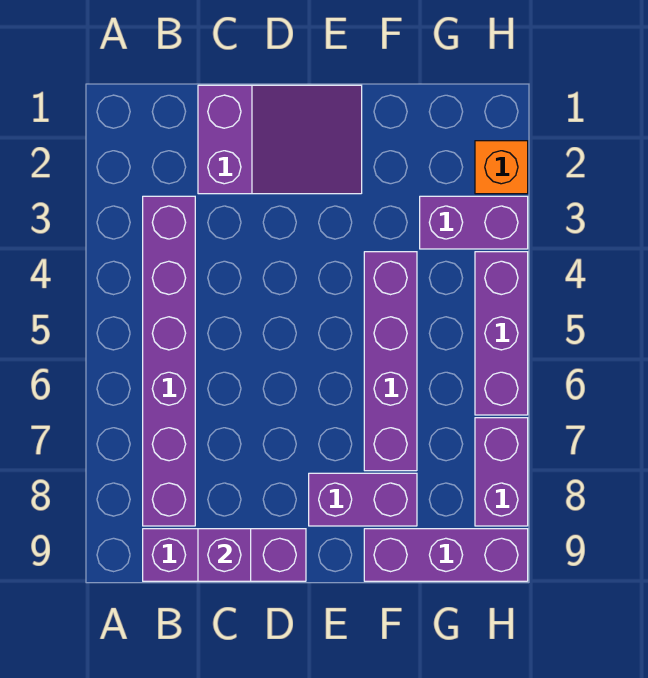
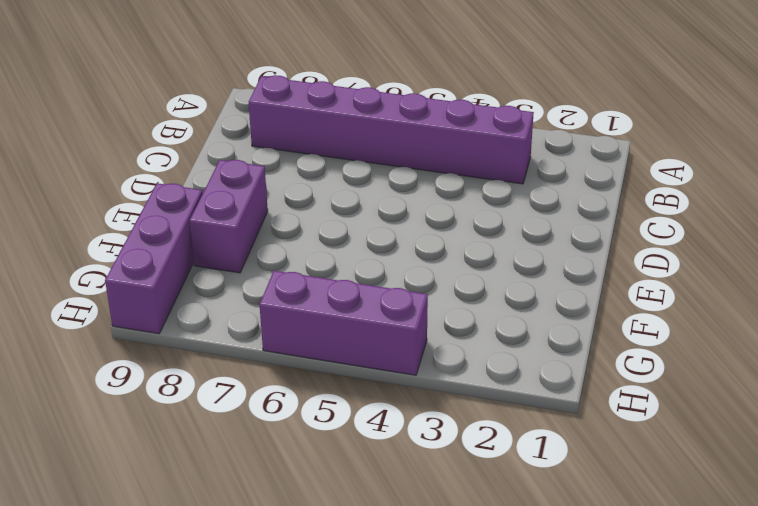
none -> purple brick B9:D9 level 1
none -> purple slope C1:E2 level 1 top C

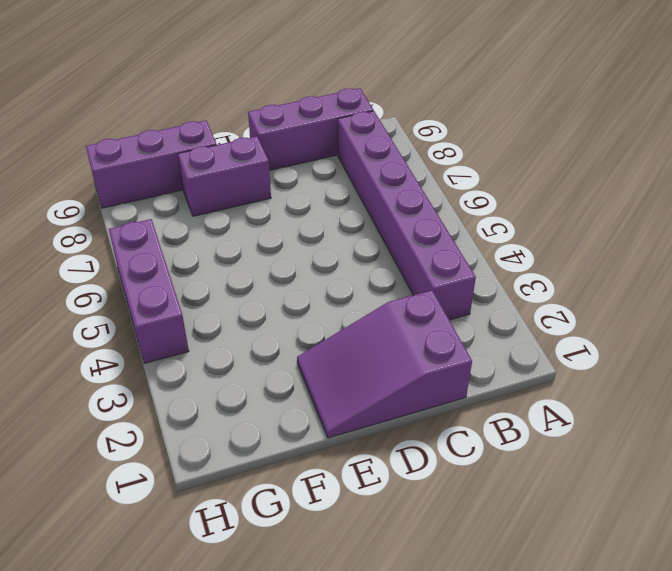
none -> purple brick F4:F7 level 1
none -> purple brick G3:H3 level 1

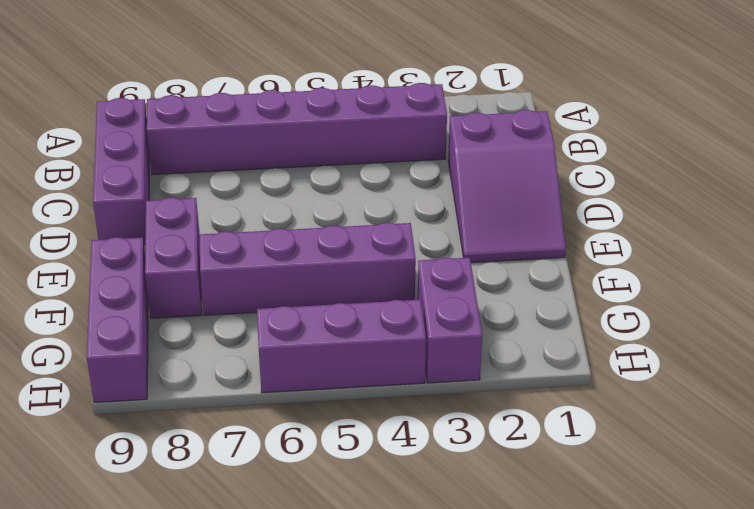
none -> orange brick H2 level 1
none -> purple brick H7:H8 level 1

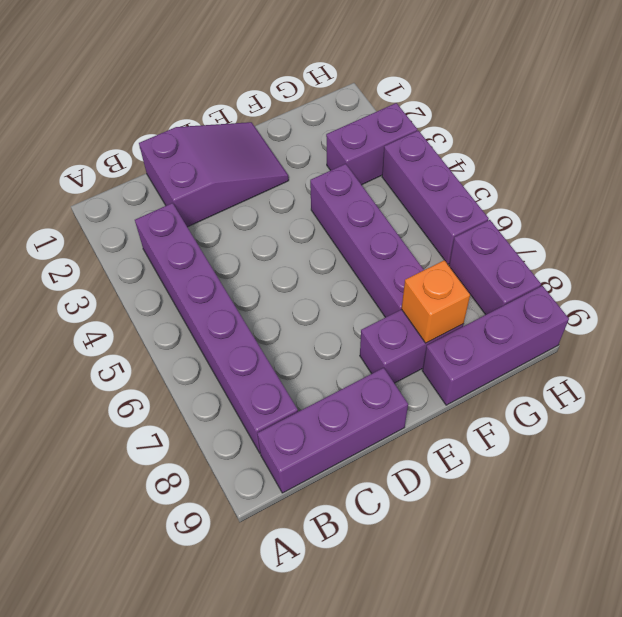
orange brick F8 level 2 -> orange brick H2 level 1
none -> purple brick C9 level 2

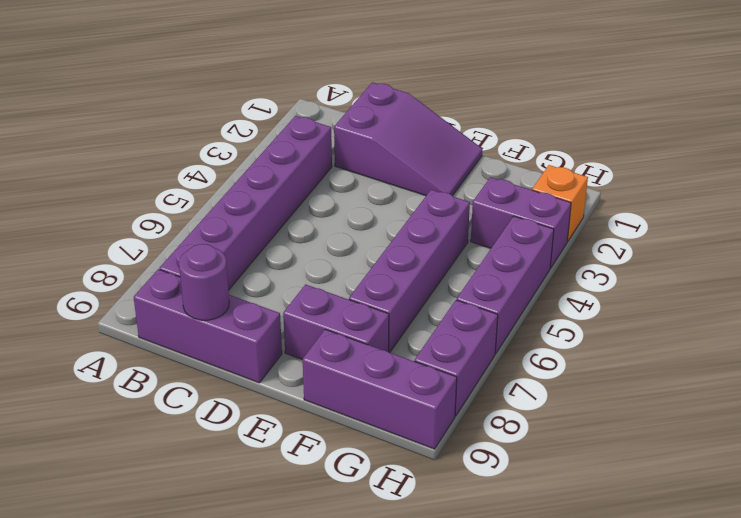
purple round brick C9 level 2 -> purple brick C9 level 2

